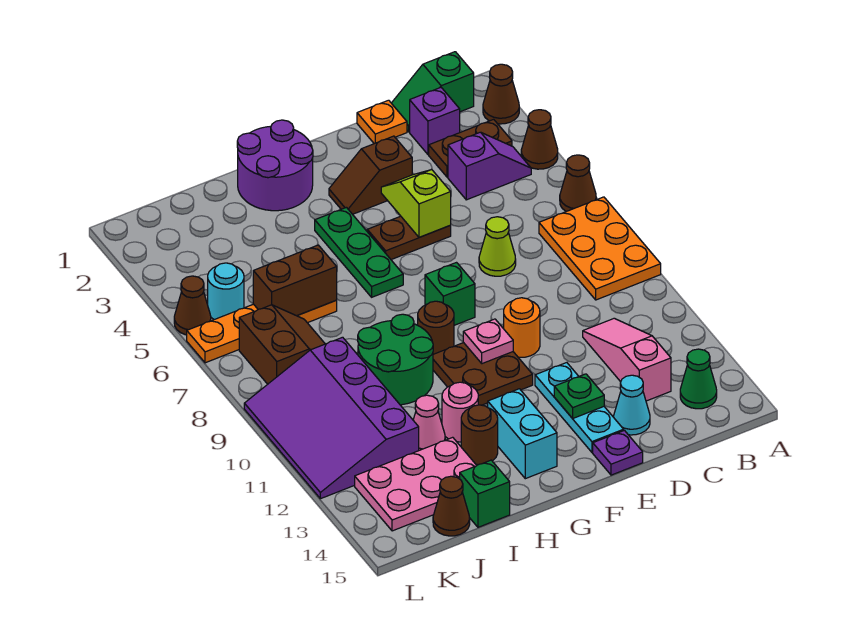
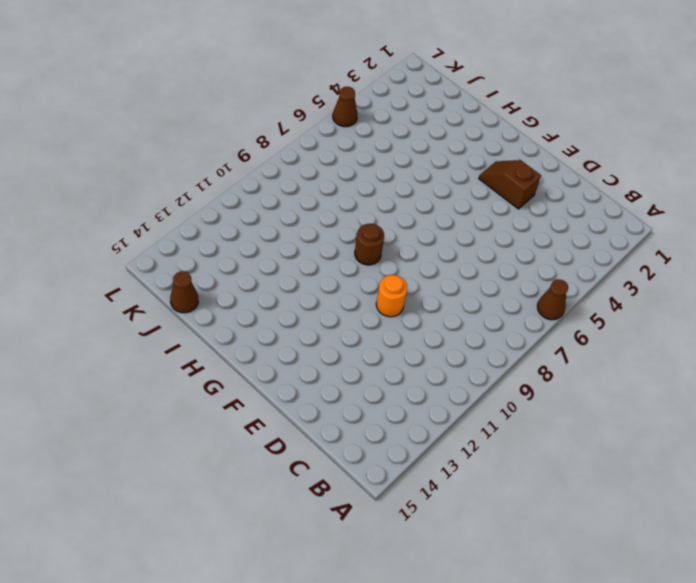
none -> brown cone A2 level 1
none -> brown cone A4 level 1
none -> orange plate A7:B9 level 1
none -> green slope B1:C1 level 1 top B

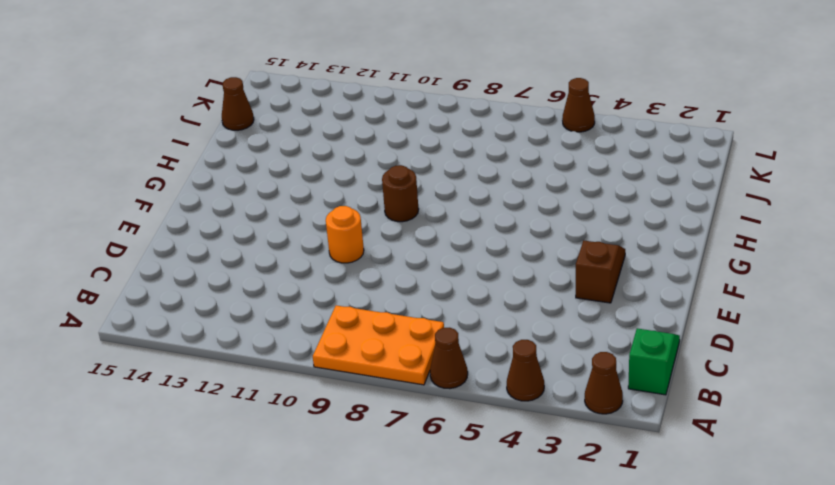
none -> brown plate B3:C3 level 1
none -> purple slope B4:C4 level 1 top C
none -> green cone B14 level 1
none -> purple brick C2 level 1

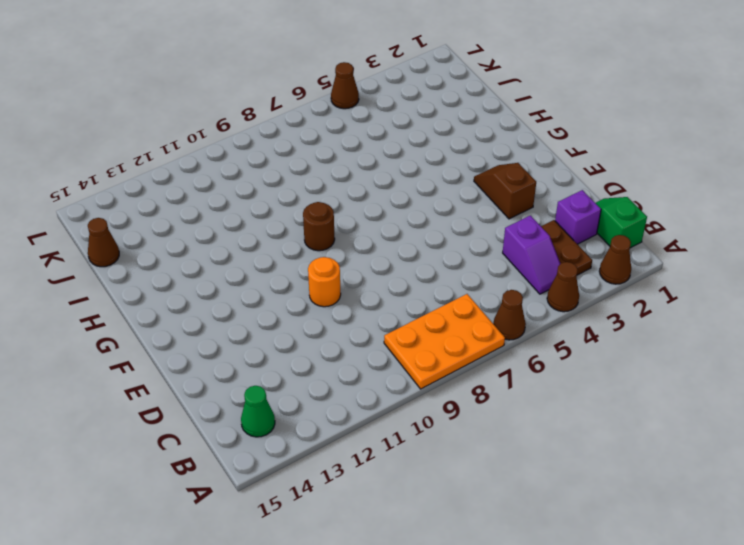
none -> pink slope C11:C13 level 1 top 13
none -> orange plate D1 level 1
none -> lime cone D7 level 1
none -> cyan cone D14 level 1

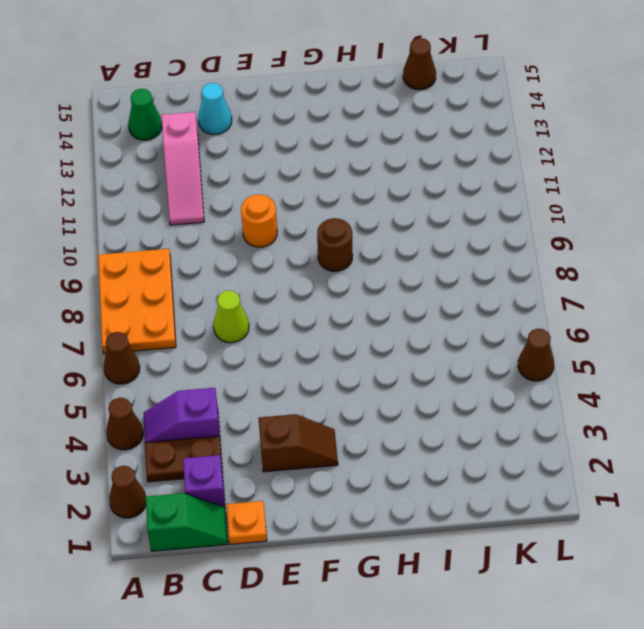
none -> brown plate E5:F5 level 1
none -> cyan plate E12:E14 level 1
none -> purple plate E15 level 1
none -> green brick F8 level 1

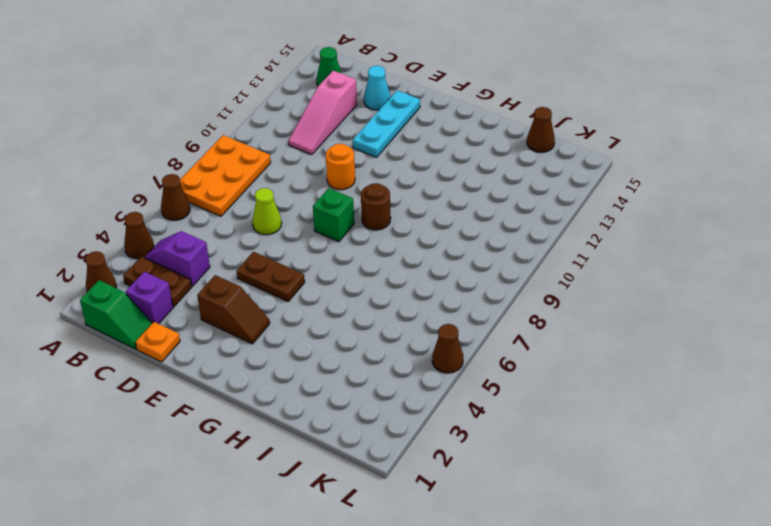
none -> purple plate E15 level 1
none -> brown plate F10:G11 level 1
none -> purple round brick G1:H2 level 1
none -> green plate G4:G6 level 1

